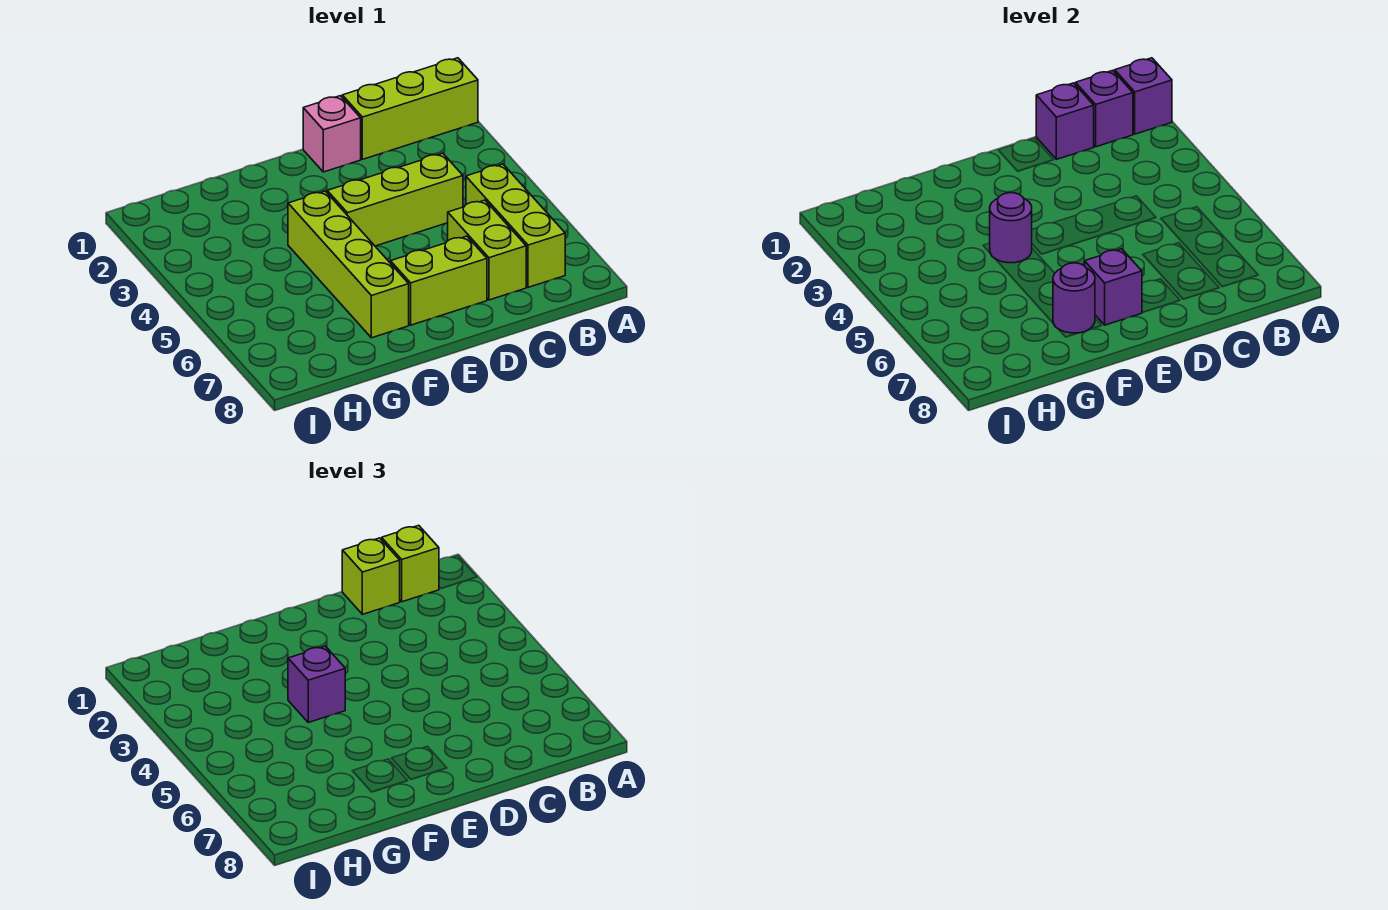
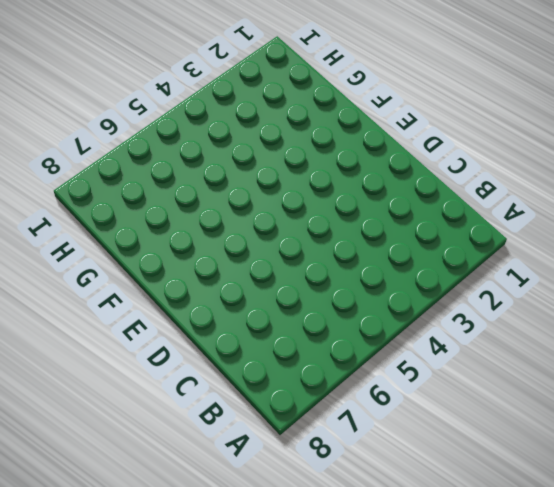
none -> lime brick A1:C1 level 1
none -> lime brick B5:B7 level 1
none -> lime brick C4:E4 level 1

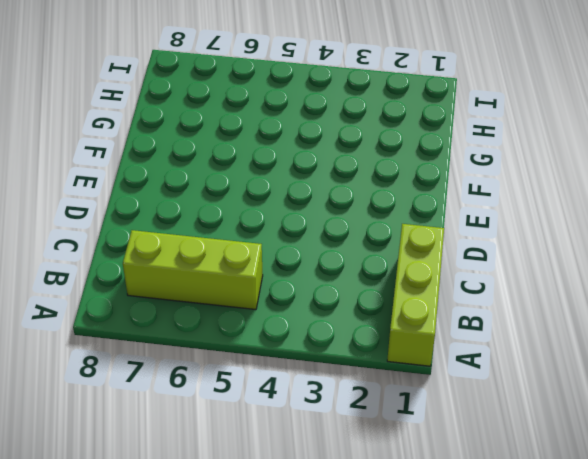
none -> lime brick C4:E4 level 1
none -> lime brick C6:C7 level 1
none -> pink brick D1 level 1

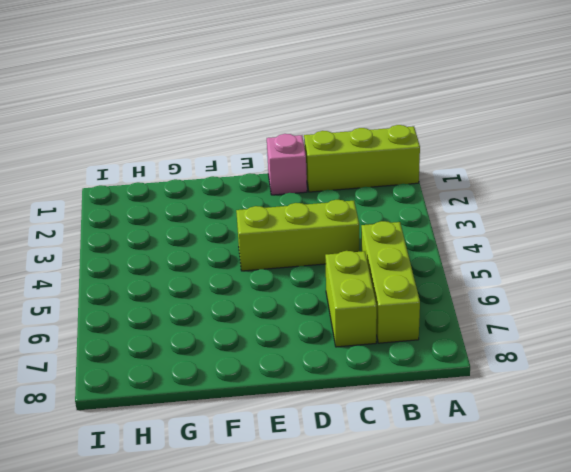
none -> lime brick D7:E7 level 1
none -> lime brick F4:F7 level 1
none -> purple brick A1 level 2

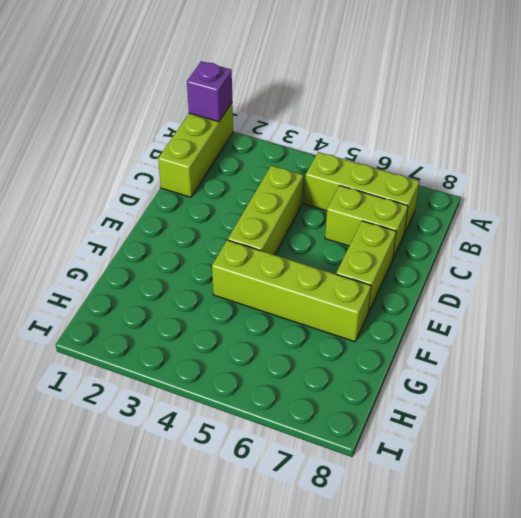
none -> pink brick D1 level 1
none -> purple brick B1 level 2
none -> purple brick C1 level 2

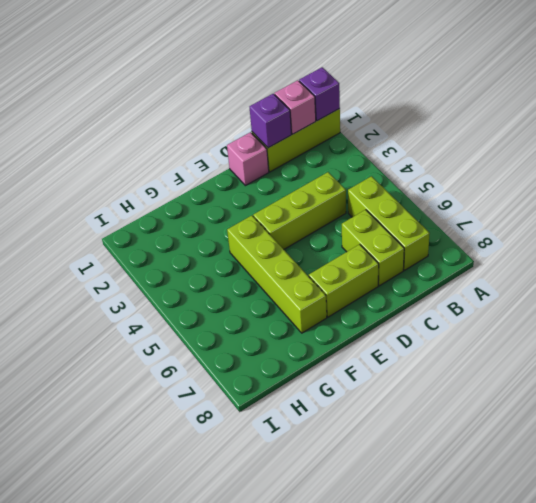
pink brick B1 level 2 -> purple brick B1 level 2
none -> purple brick E7 level 2
none -> purple round brick F4 level 2
none -> purple round brick F7 level 2

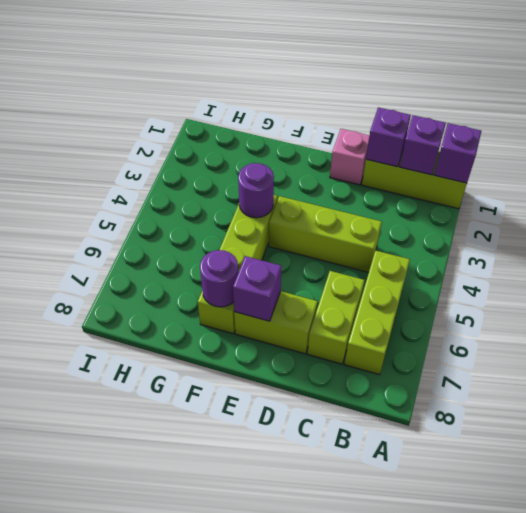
none -> lime brick B1 level 3
none -> lime brick C1 level 3
none -> purple brick F4 level 3

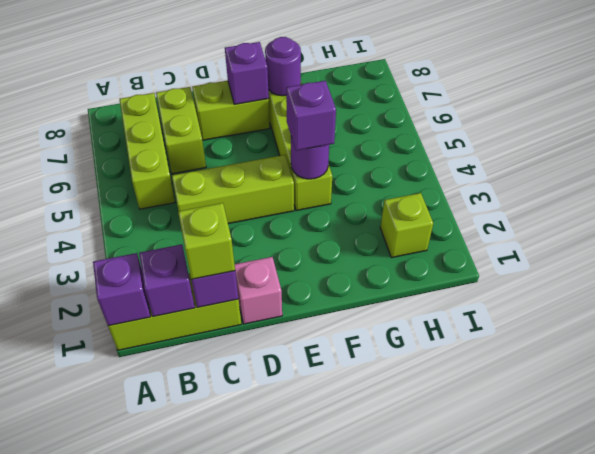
lime brick H2 level 1 -> lime brick B1 level 3

